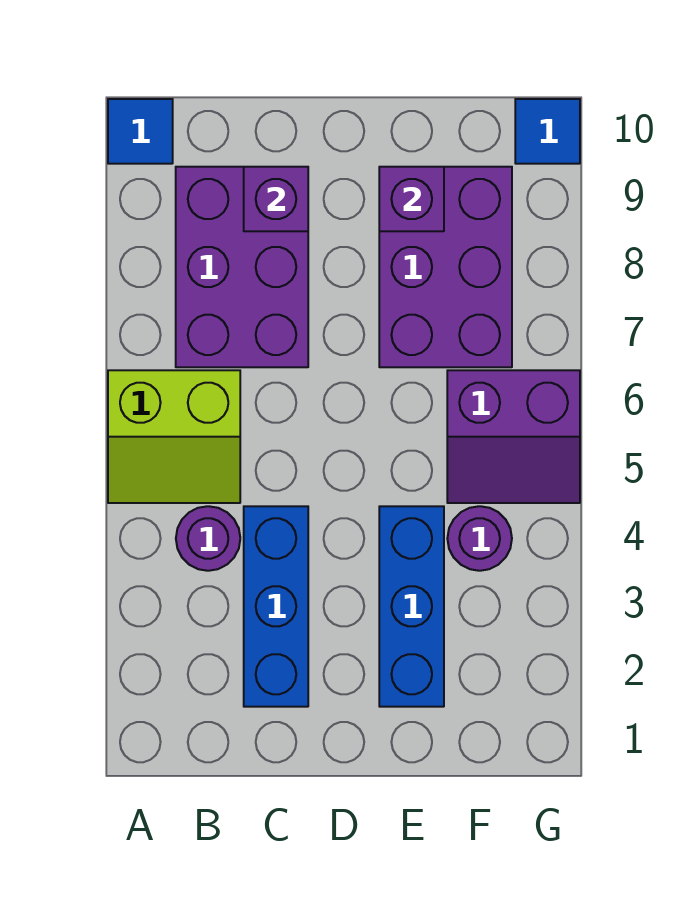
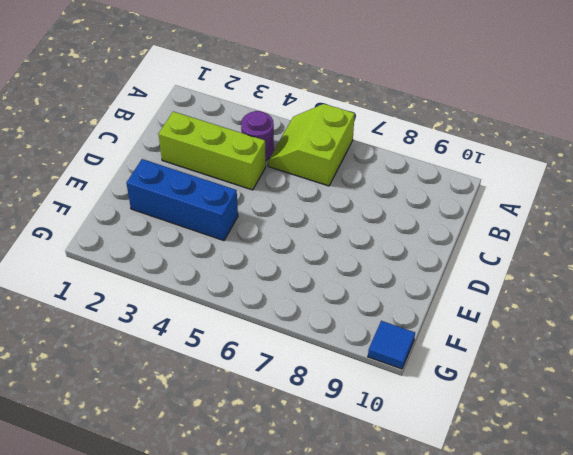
lime brick C2:C4 level 1 -> blue brick C2:C4 level 1
none -> blue tile A10 level 1
none -> purple brick B7:C9 level 1
none -> purple brick E7:F9 level 1

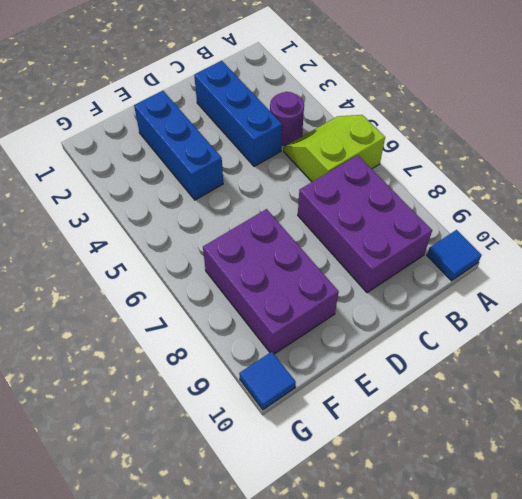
none -> purple round brick F4 level 1
none -> purple slope F5:G6 level 1 top 6
none -> purple brick C9 level 2

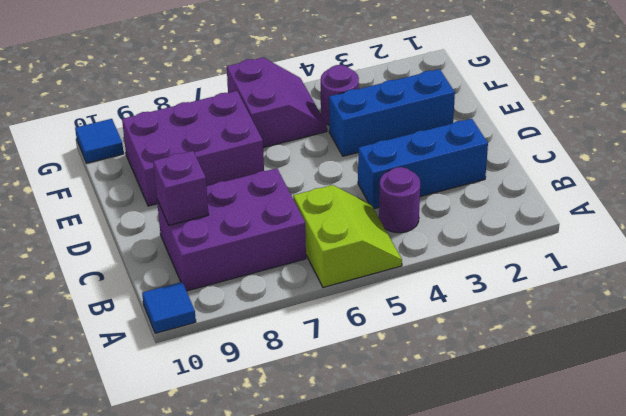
none -> purple brick E9 level 2

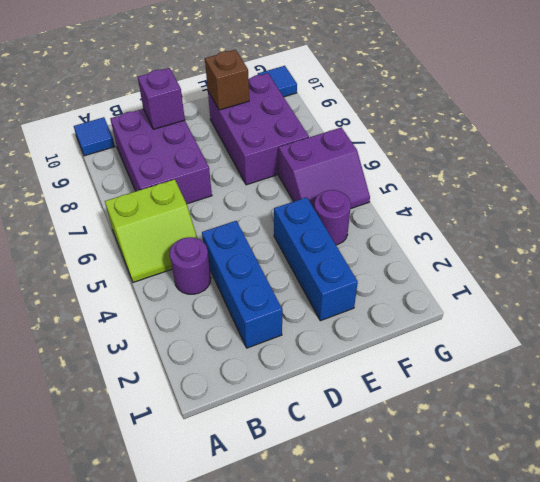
brown brick E9 level 2 -> purple brick E9 level 2

